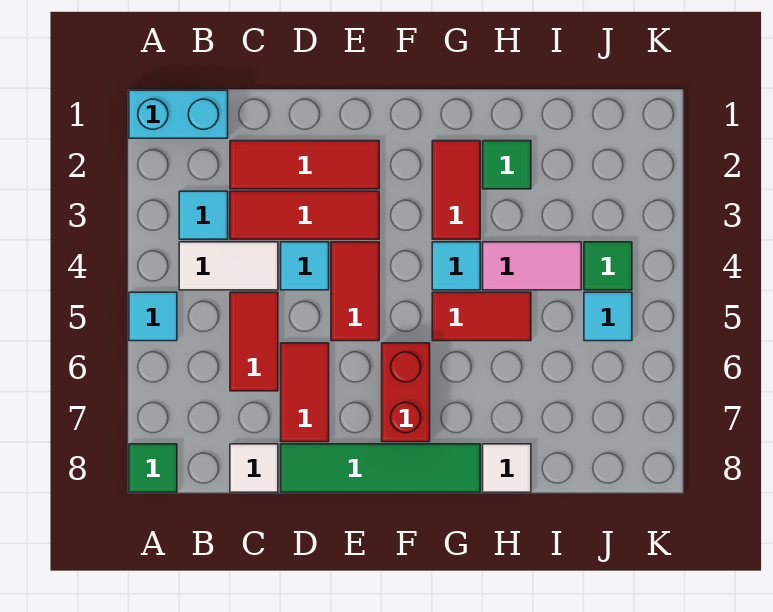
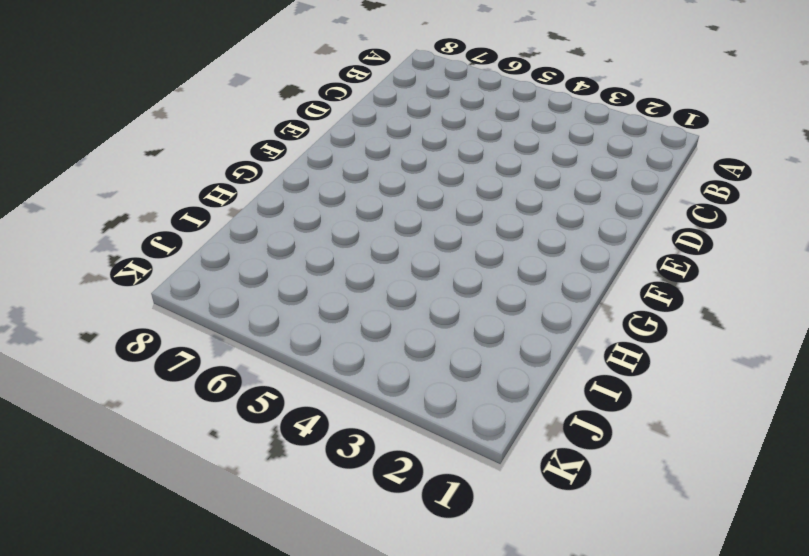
none -> cyan brick A1:B1 level 1
none -> cyan tile A5 level 1
none -> green tile A8 level 1

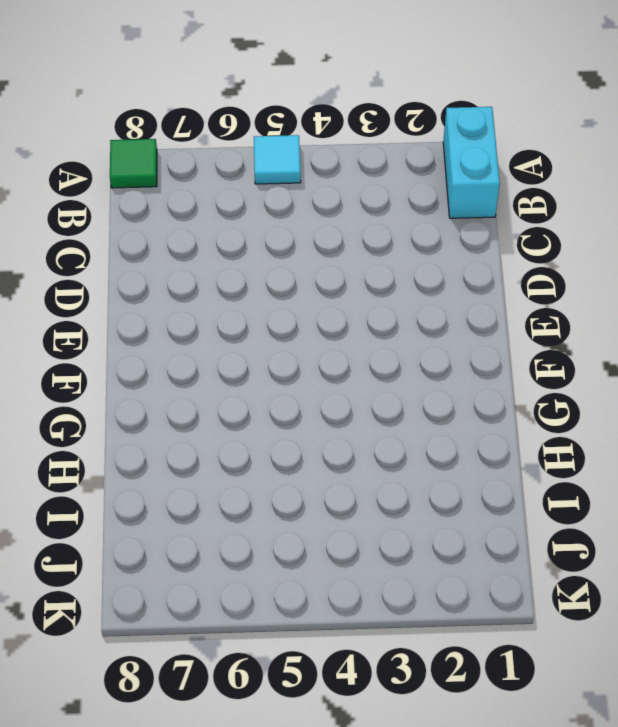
none -> cyan tile B3 level 1
none -> white tile B4:C4 level 1
none -> red tile C2:E2 level 1

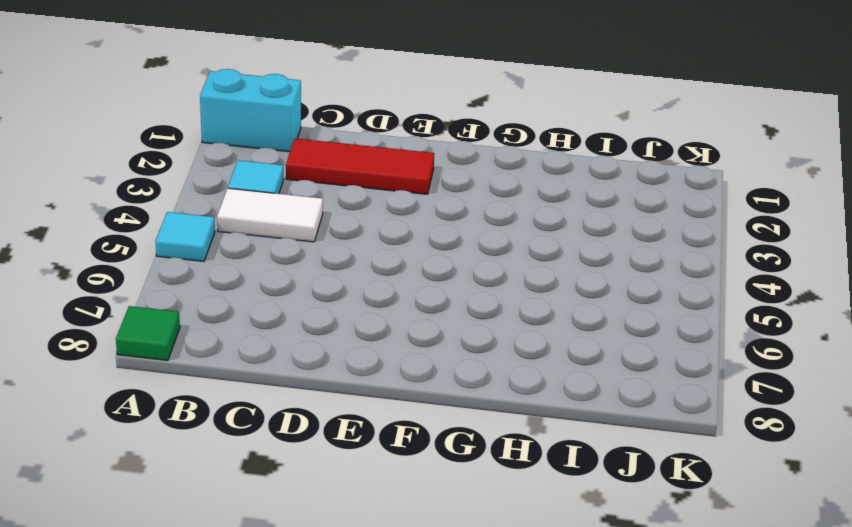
none -> red tile C3:E3 level 1
none -> red tile C5:C6 level 1
none -> white tile C8 level 1

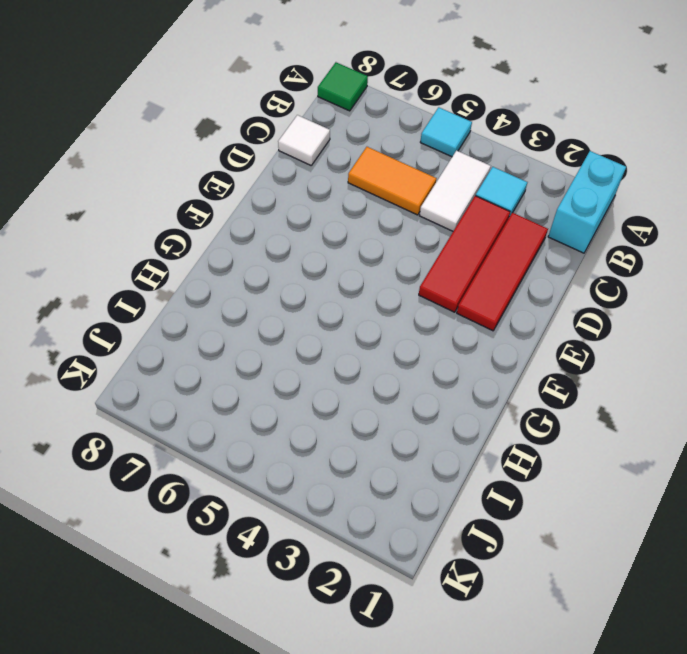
orange tile C5:C6 level 1 -> red tile C5:C6 level 1
none -> cyan tile D4 level 1
none -> red tile D6:D7 level 1
none -> green tile D8:G8 level 1

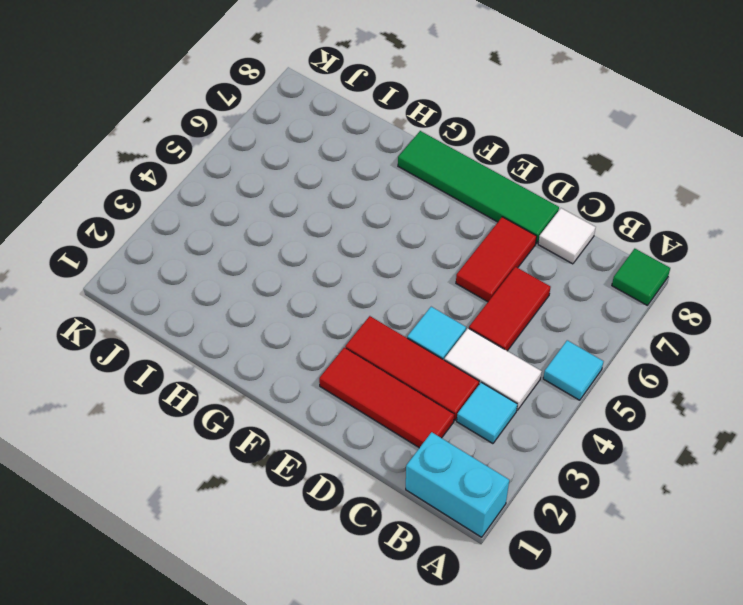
none -> red tile E4:E5 level 1
none -> red brick F6:F7 level 1
none -> red tile G2:G3 level 1

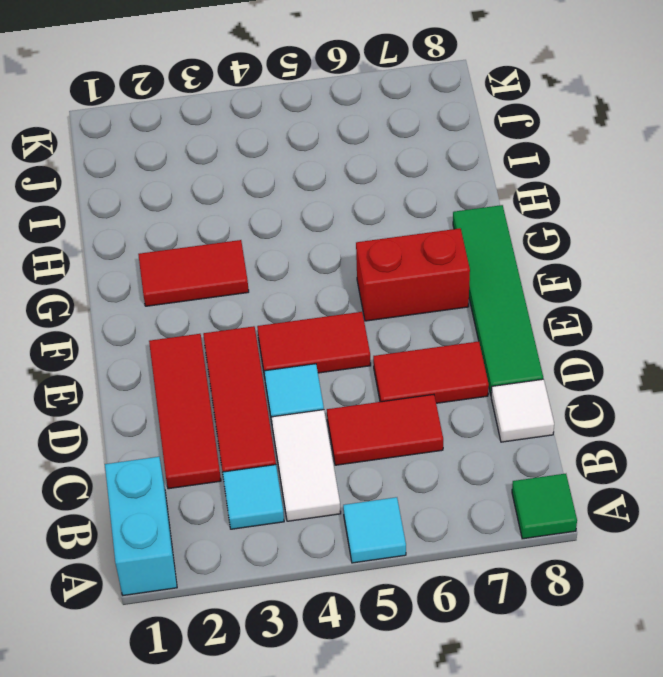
none -> cyan tile G4 level 1
none -> red tile G5:H5 level 1
none -> green tile H2 level 1

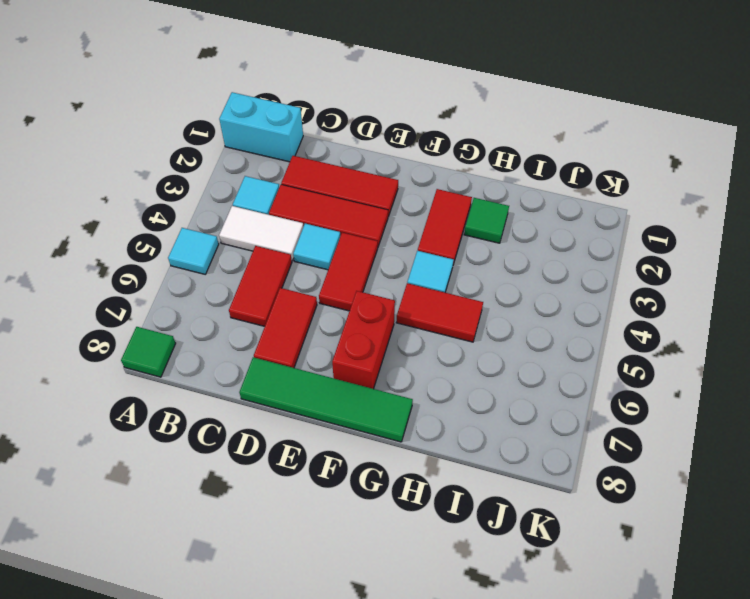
none -> white tile C8 level 1
none -> pink tile H4:I4 level 1
none -> white tile H8 level 1

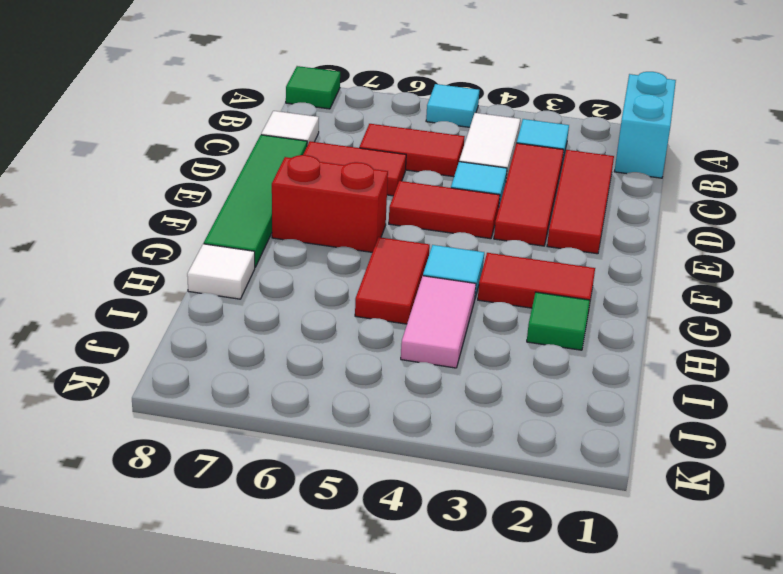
none -> green tile J4 level 1
none -> cyan tile J5 level 1

